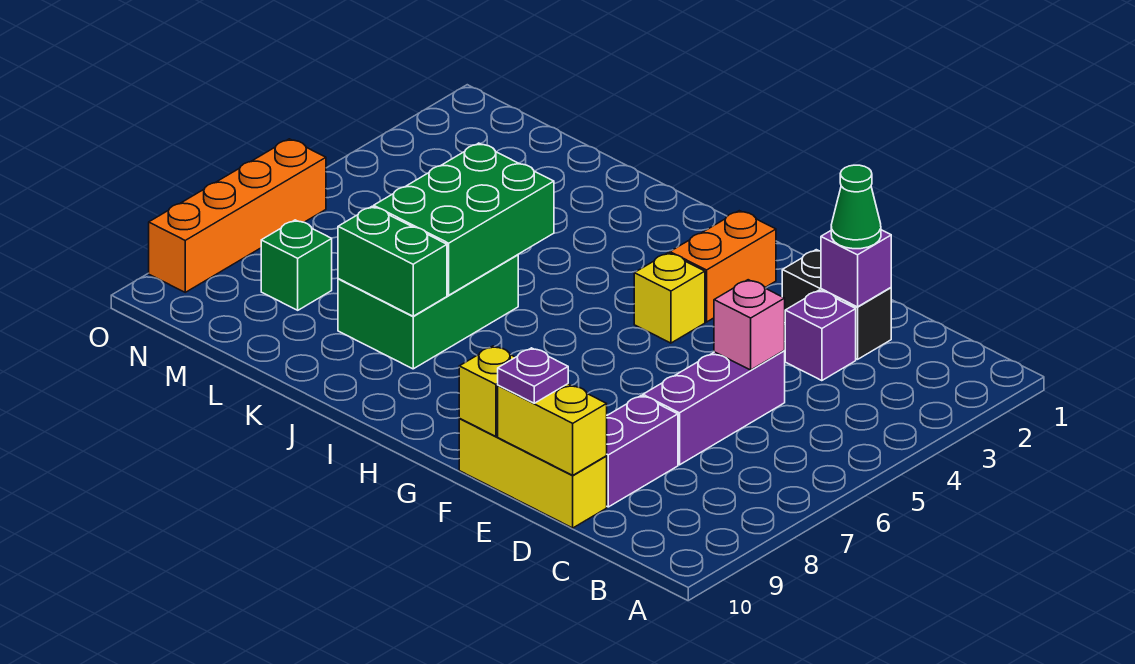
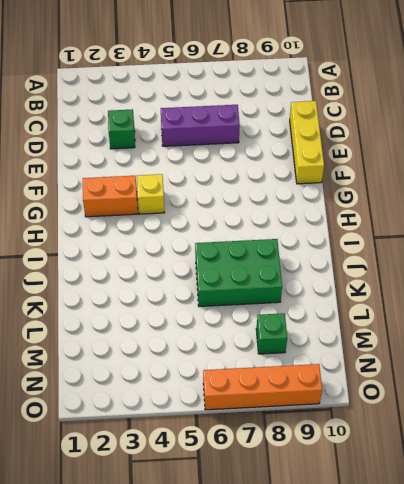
green brick D3 level 1 -> purple brick D3 level 1
none -> black brick D2:E2 level 1
none -> purple brick D8:D9 level 1
none -> purple brick D2 level 2

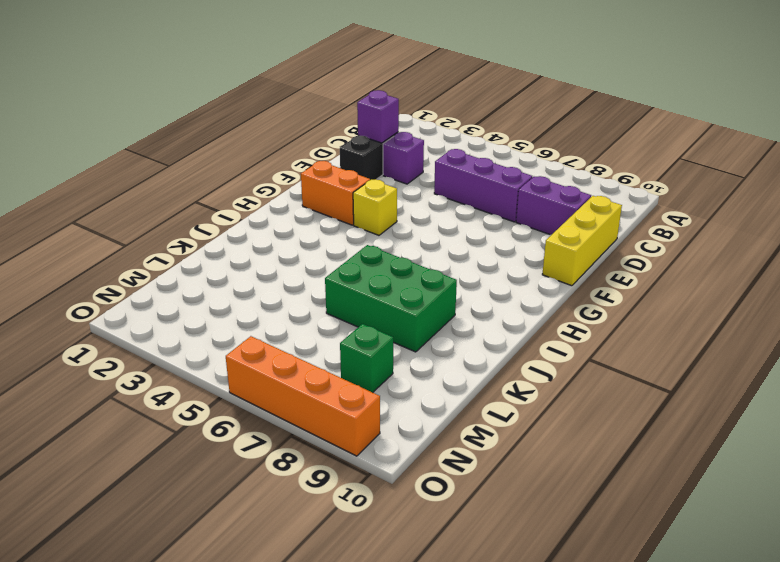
none -> pink brick D5 level 2
none -> yellow brick D10:E10 level 2
none -> yellow brick F10 level 2

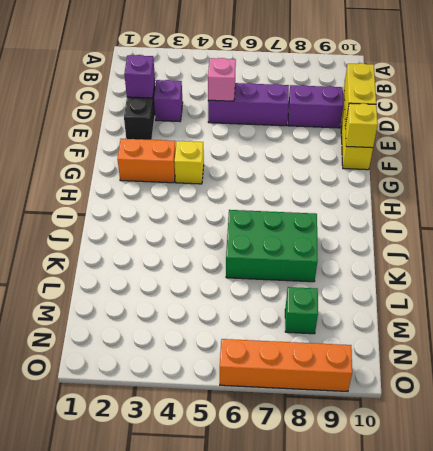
none -> green brick J5:K7 level 2
none -> green brick J8:K8 level 2
none -> green cone D2 level 3

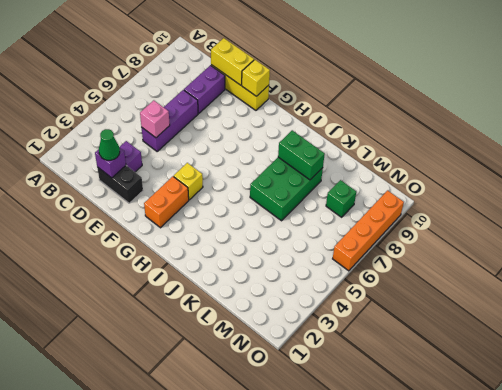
none -> green brick J5:K7 level 2
none -> purple plate E10 level 3

